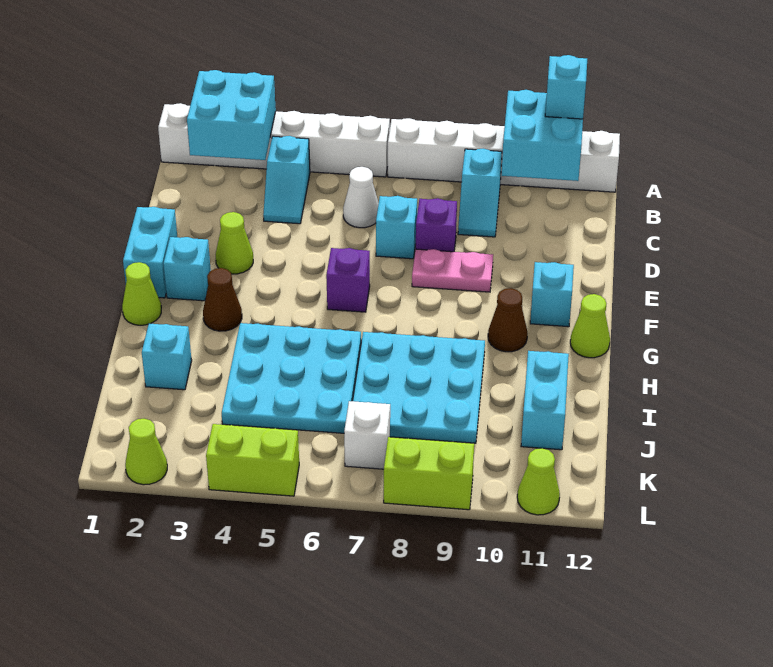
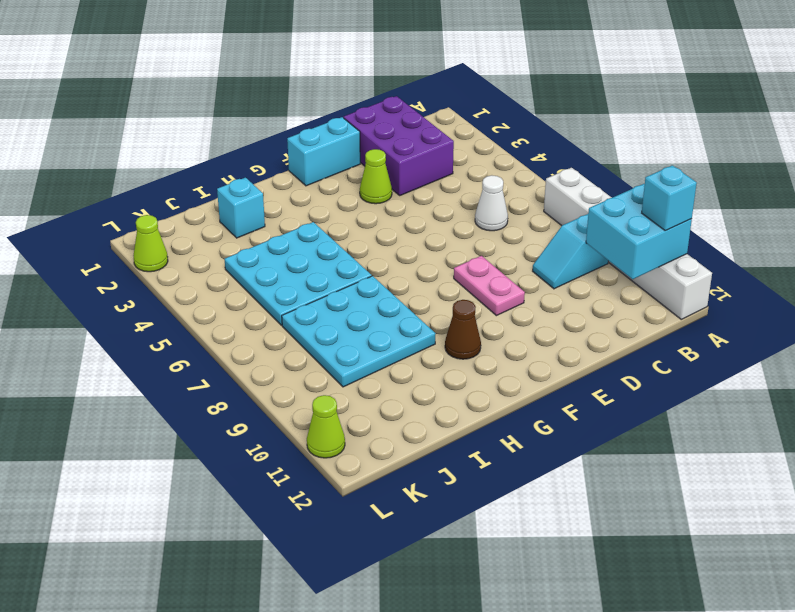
purple brick C1:D3 level 1 -> none
none -> white brick A1:A6 level 1
none -> cyan slope B4:C4 level 1 top B
none -> cyan brick D7 level 1

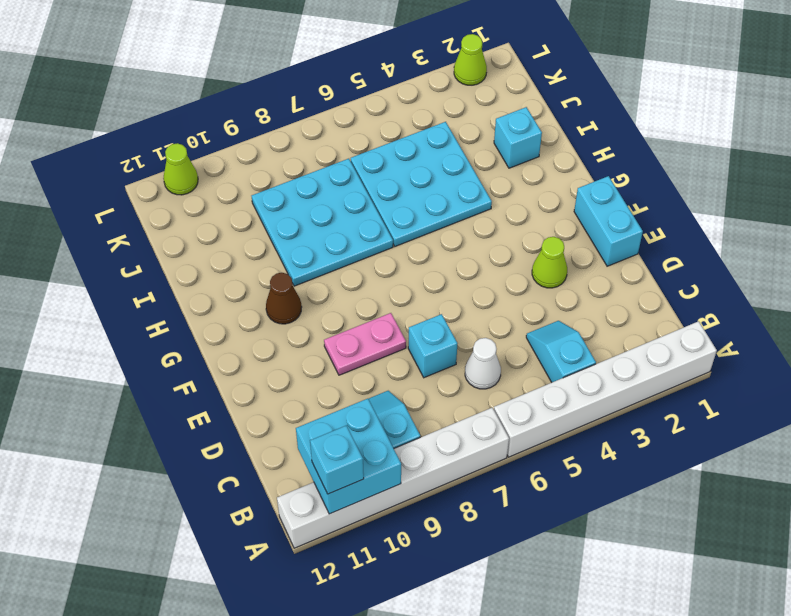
none -> purple brick D8 level 1
none -> cyan brick F2 level 1
none -> purple brick F6 level 1

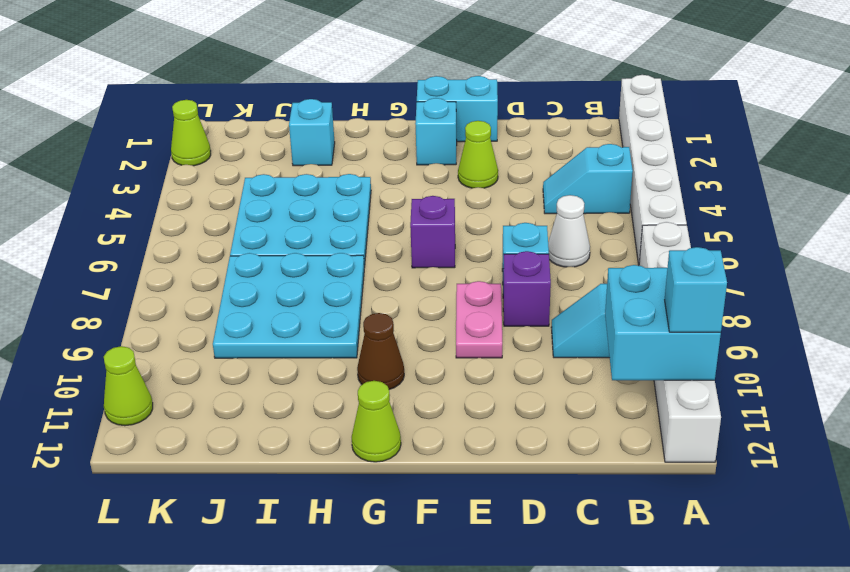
none -> cyan brick F11 level 1
none -> lime cone G1 level 1
none -> brown cone G3 level 1

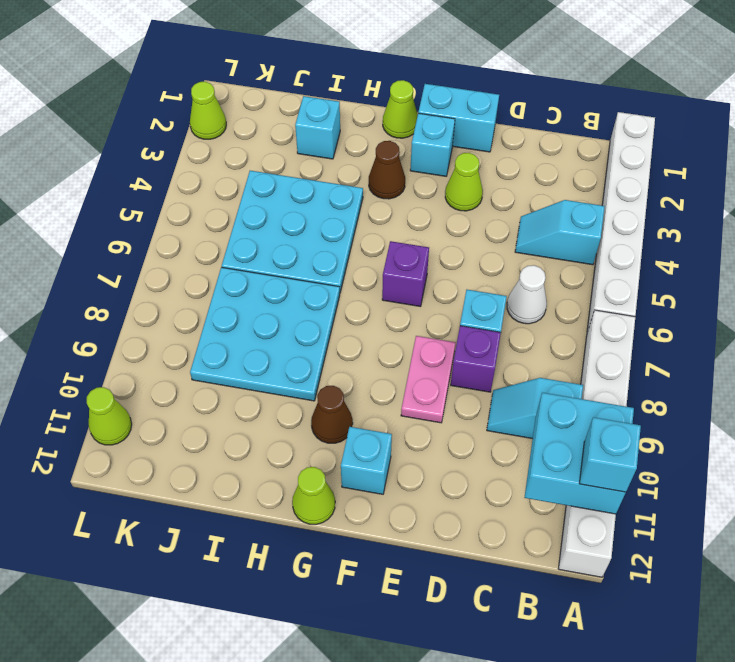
none -> cyan brick I11:J11 level 1
none -> white brick K7 level 1
none -> lime brick L4:L5 level 1

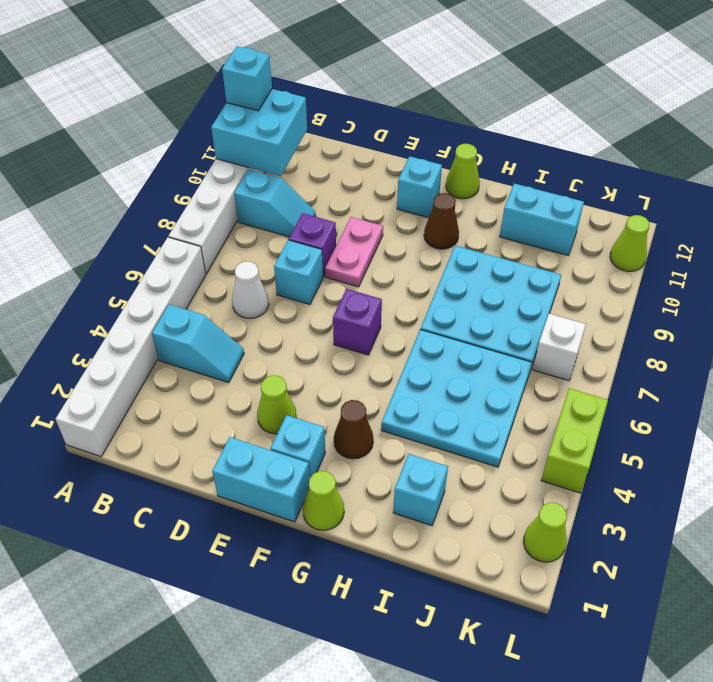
none -> lime brick L8:L9 level 1
none -> cyan brick A2:B3 level 2

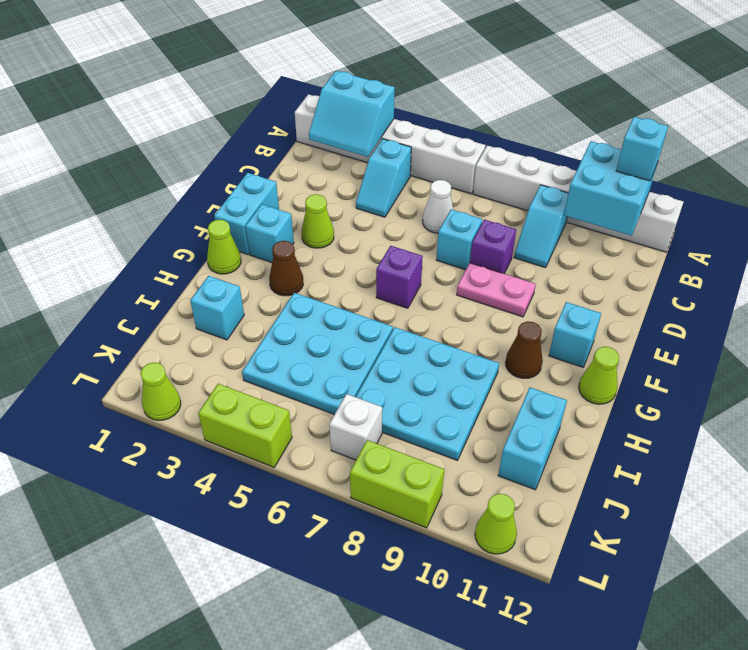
cyan slope A2:B3 level 2 top A -> cyan brick A2:B3 level 2

